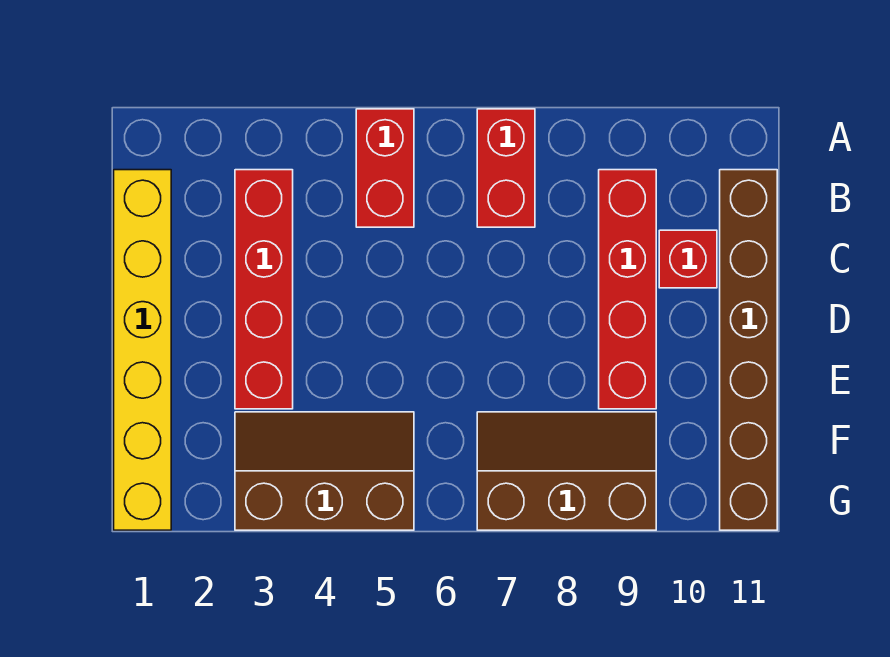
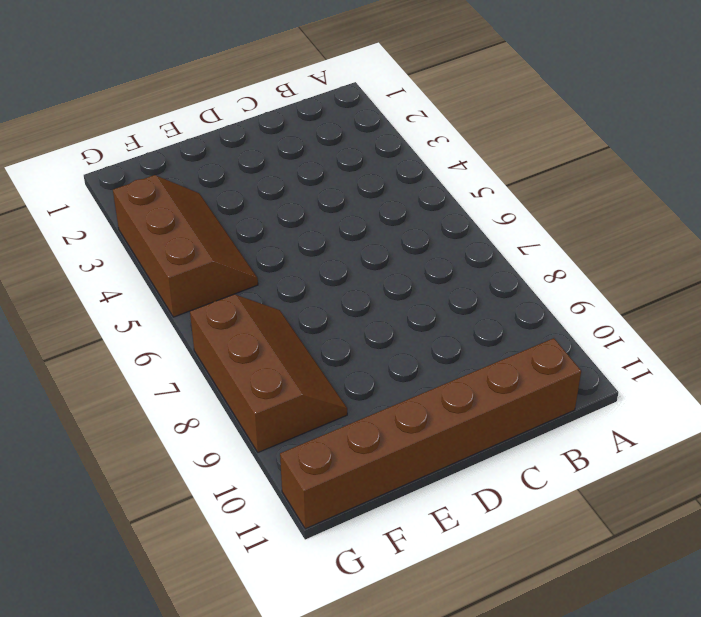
none -> red brick A5:B5 level 1
none -> red brick A7:B7 level 1

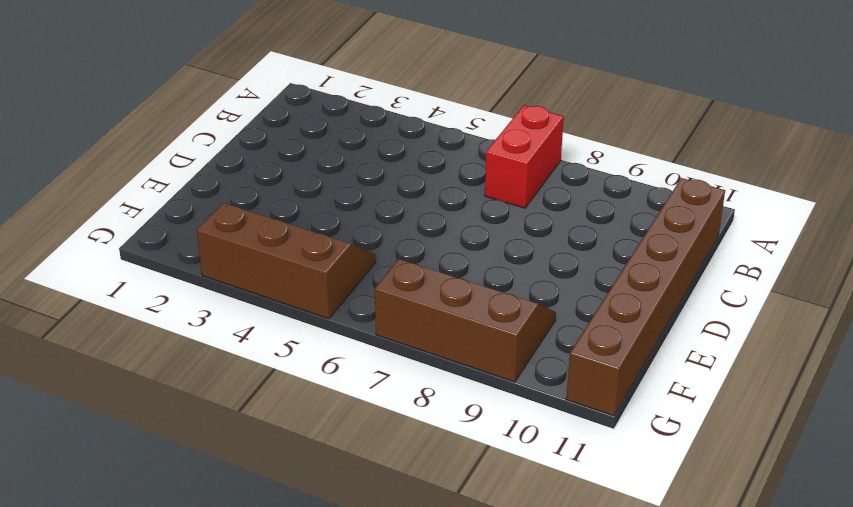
none -> red brick A5:B5 level 1
none -> yellow brick B1:G1 level 1

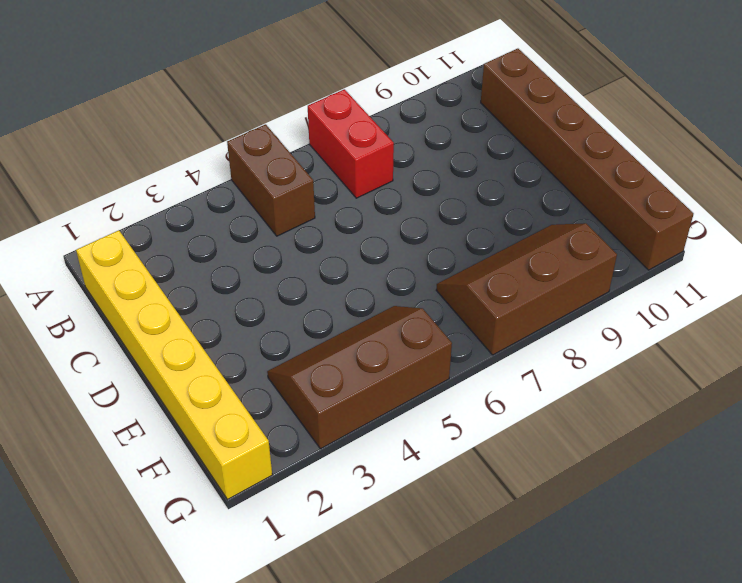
brown brick A5:B5 level 1 -> red brick A5:B5 level 1
none -> red brick B3:E3 level 1
none -> red brick B9:E9 level 1

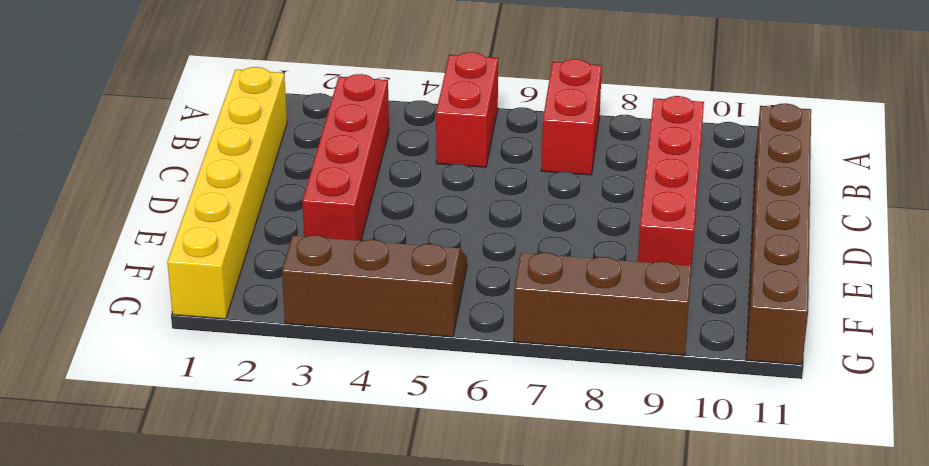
none -> red brick C10 level 1

